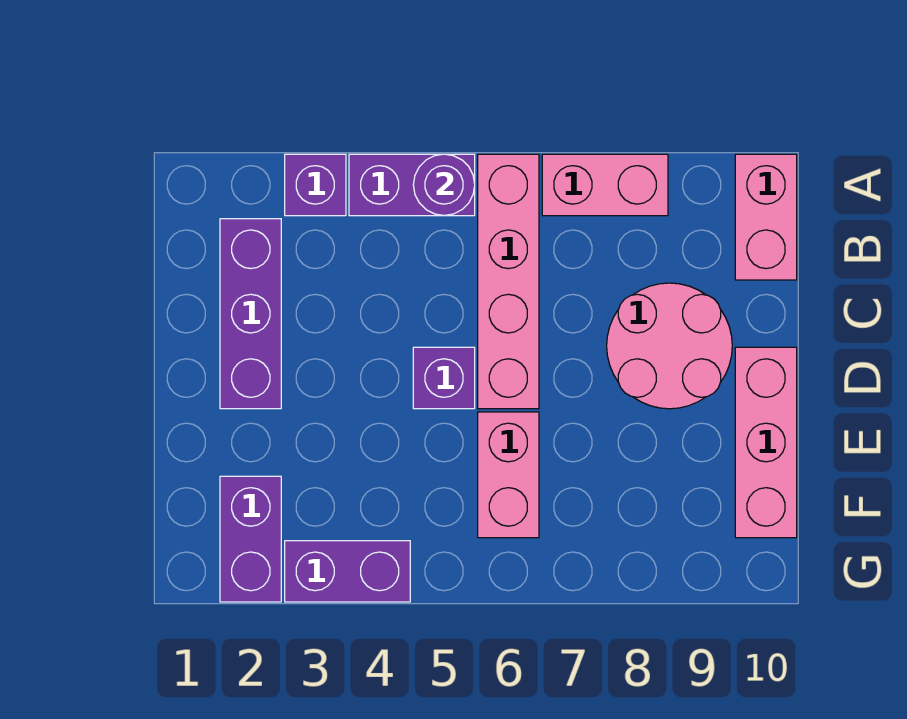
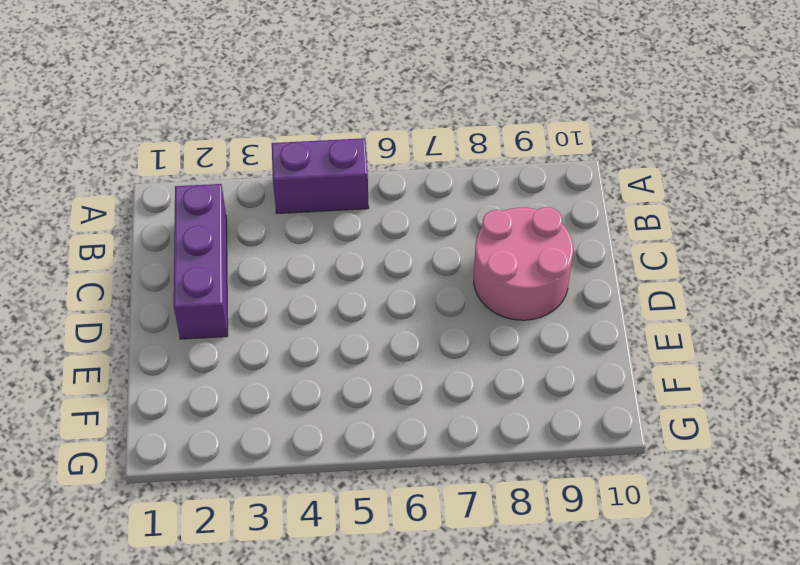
none -> purple brick A3 level 1
none -> pink brick A6:D6 level 1
none -> pink brick A7:A8 level 1

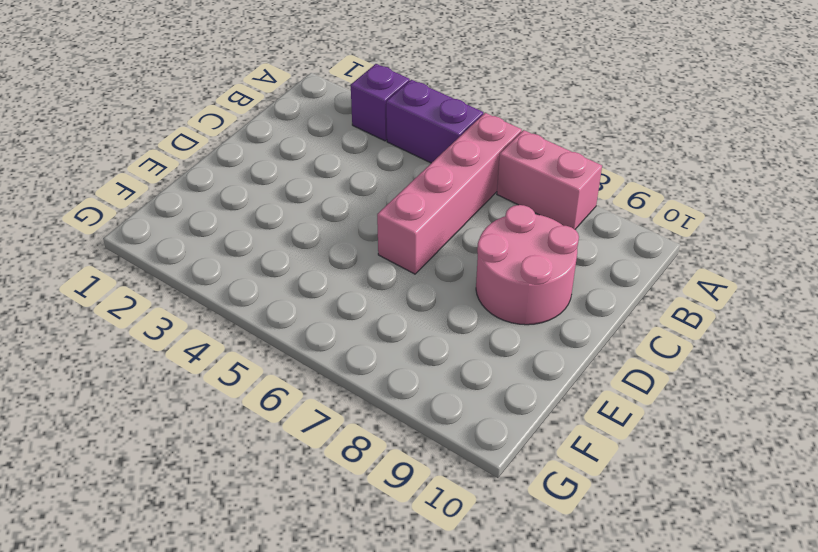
none -> pink brick A10:B10 level 1
none -> purple brick B2:D2 level 1
none -> purple brick D5 level 1

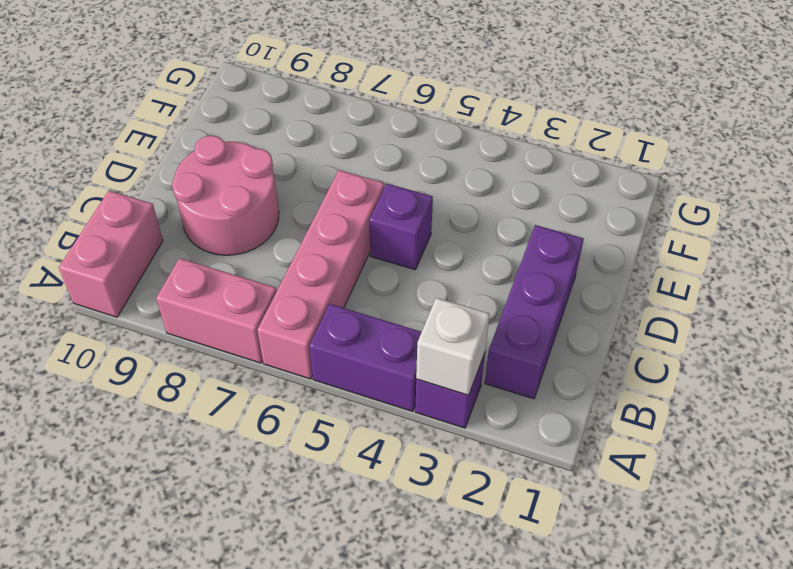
white brick A3 level 2 -> none
none -> pink brick D10:F10 level 1
none -> pink brick E6:F6 level 1
none -> purple brick F2:G2 level 1

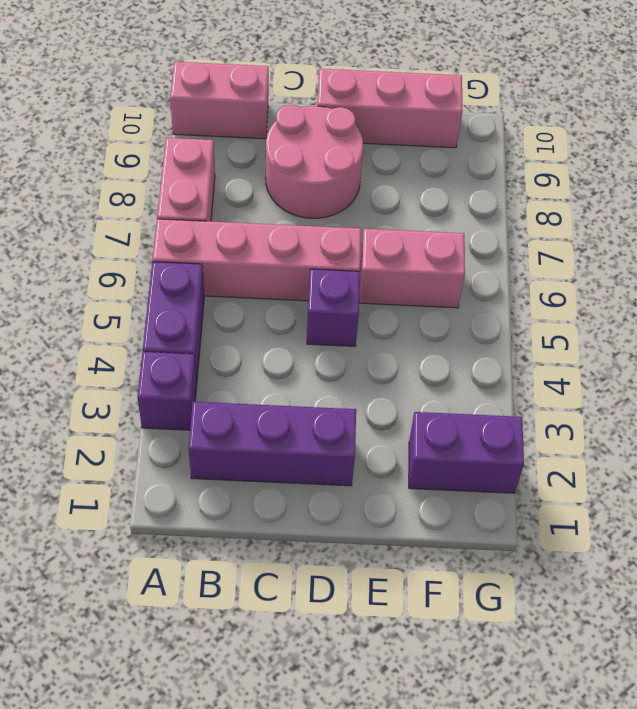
none -> purple brick G3:G4 level 1
none -> purple round brick A5 level 2

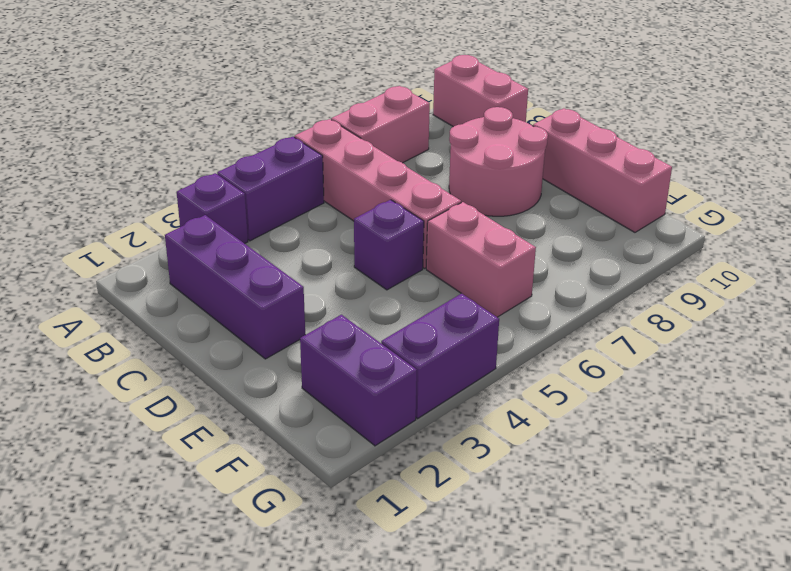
none -> purple round brick A5 level 2

